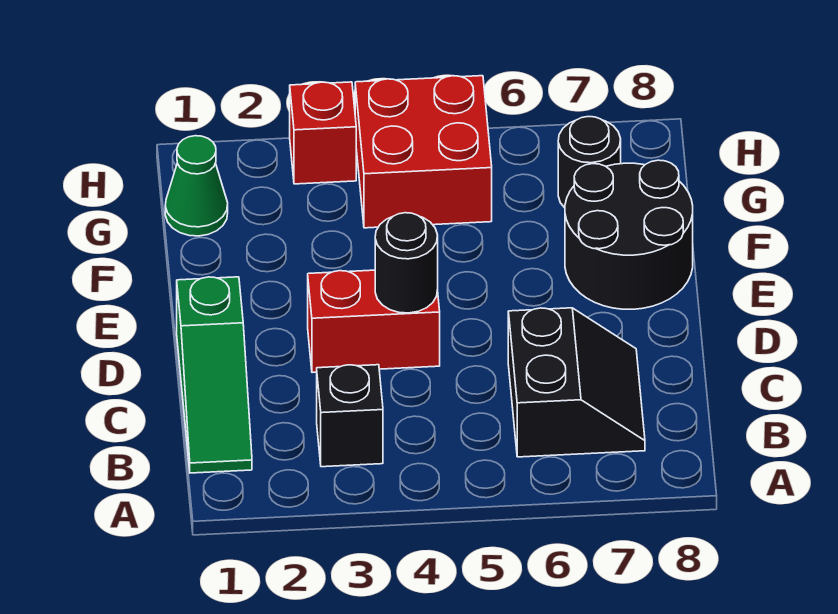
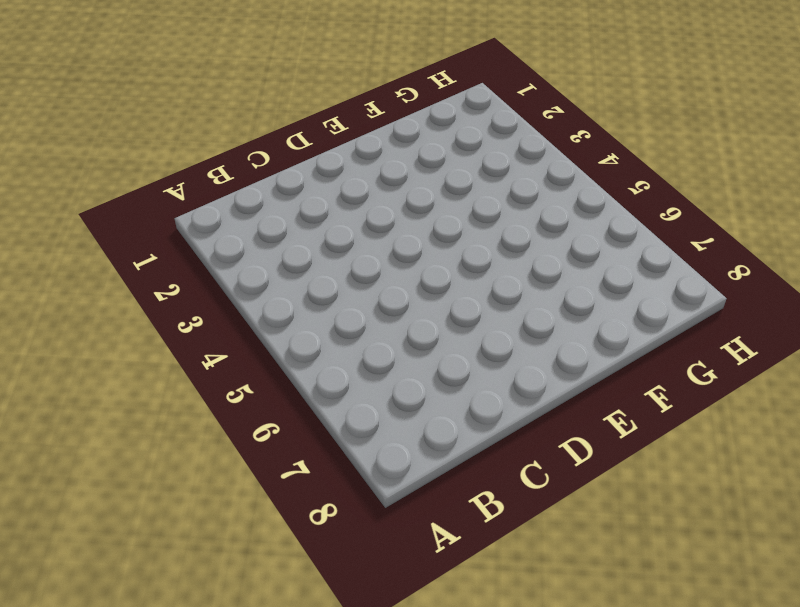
none -> green slope B1:D1 level 1 top D
none -> black brick B3 level 1

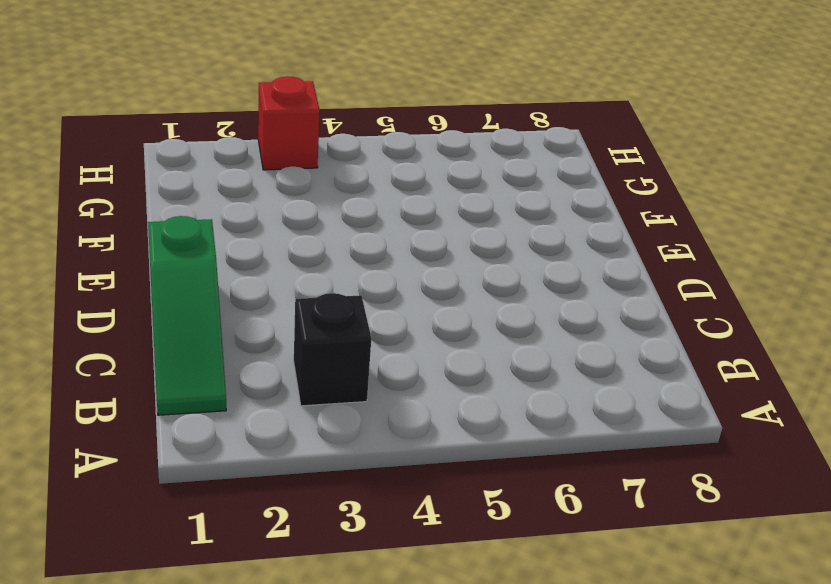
none -> black slope B6:C7 level 1 top 6
none -> red brick D3:D4 level 1

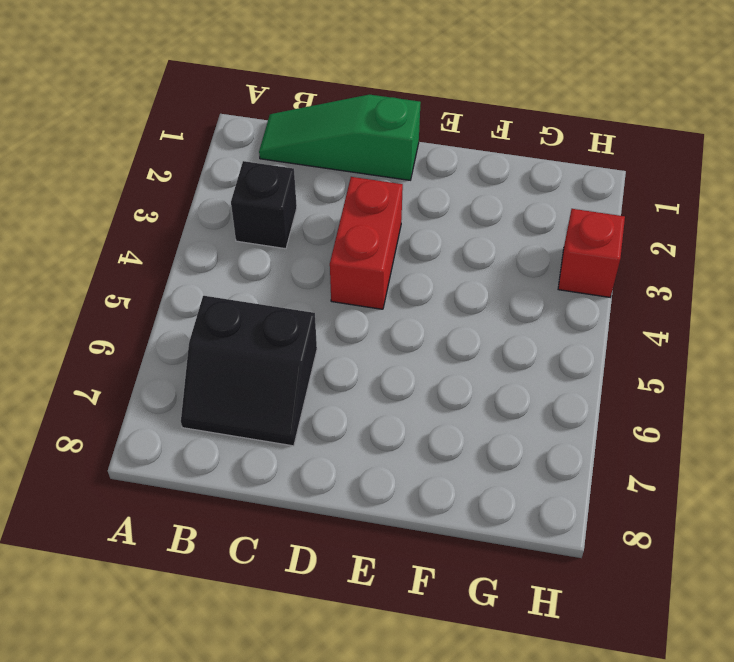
none -> black round brick E7:F8 level 1
none -> green cone G1 level 1

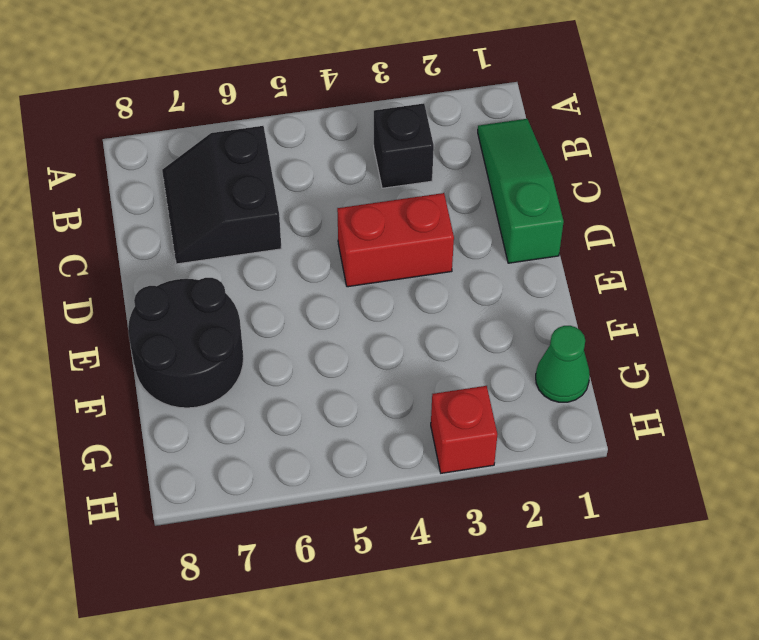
none -> red brick G4:H5 level 1
none -> black round brick G7 level 1

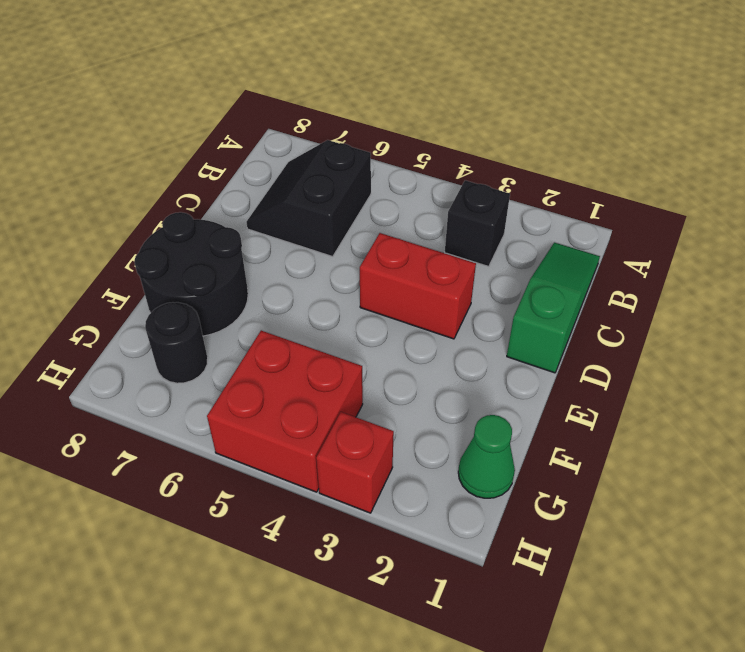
none -> black round brick D4 level 2

